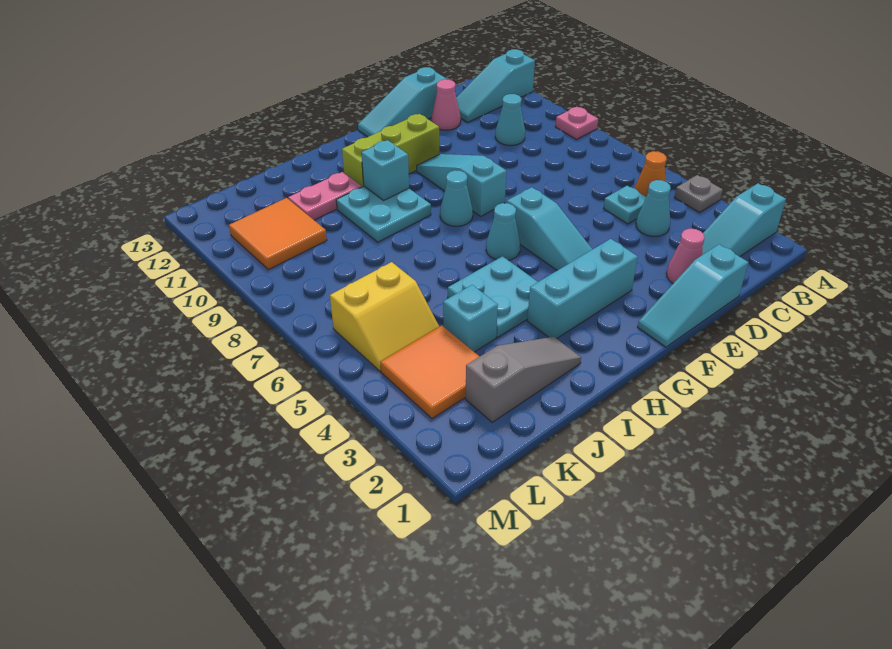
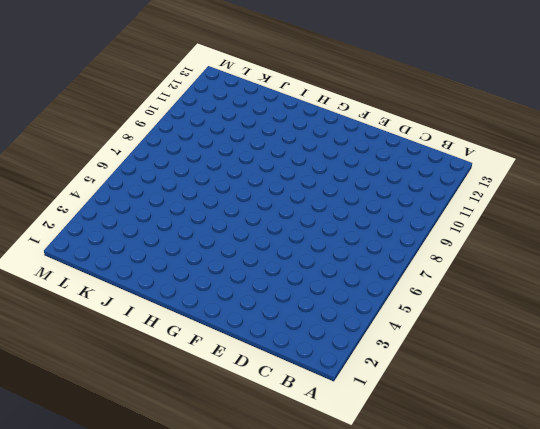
none -> cyan slope A2:C2 level 1 top A
none -> grey plate A4 level 1
none -> pink plate A9 level 1

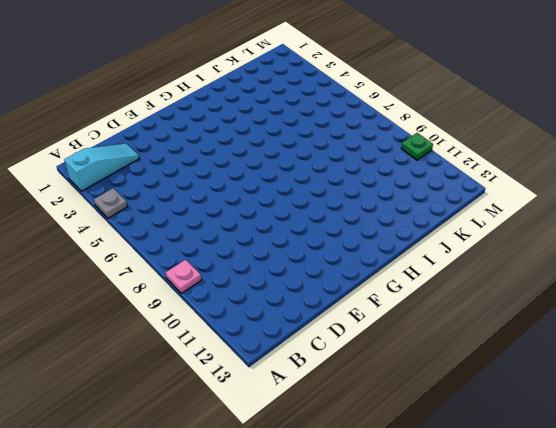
green plate M10 level 1 -> none
none -> cyan slope A12:C12 level 1 top A
none -> orange cone B5 level 1
none -> cyan cone C4 level 1

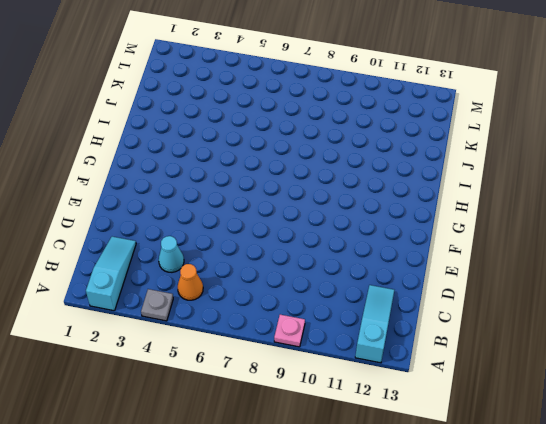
none -> cyan plate C5 level 1
none -> cyan cone C10 level 1
none -> cyan slope D1:F1 level 1 top D

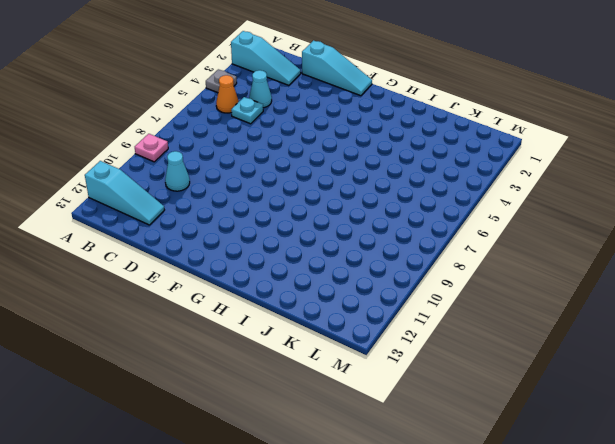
none -> pink cone D2 level 1
none -> pink cone D12 level 1
none -> cyan slope D13:F13 level 1 top D

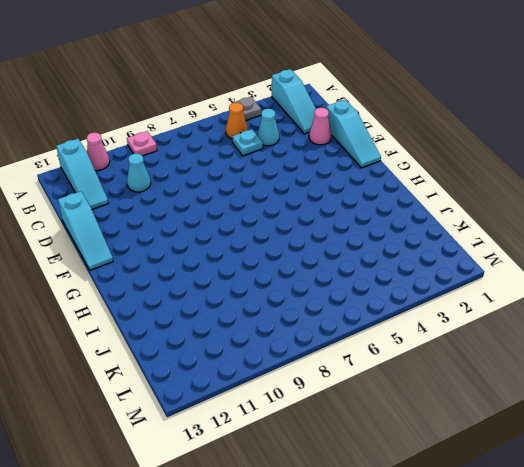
pink cone A11 level 1 -> pink cone D12 level 1
none -> cyan brick F3:H3 level 1
none -> cyan slope F4:F6 level 1 top 6
none -> cyan slope F8:F10 level 1 top 8

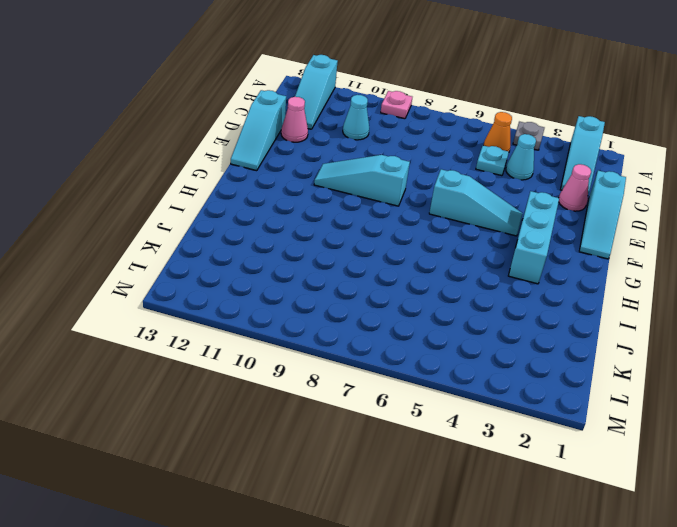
none -> lime brick F11:H11 level 1
none -> cyan cone G6 level 1
none -> cyan cone G8 level 1

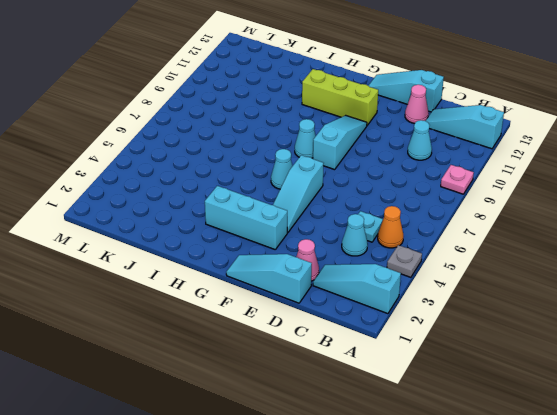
none -> cyan plate H4:I5 level 1
none -> cyan plate H9:I10 level 1
none -> grey slope I2:K2 level 1 top K

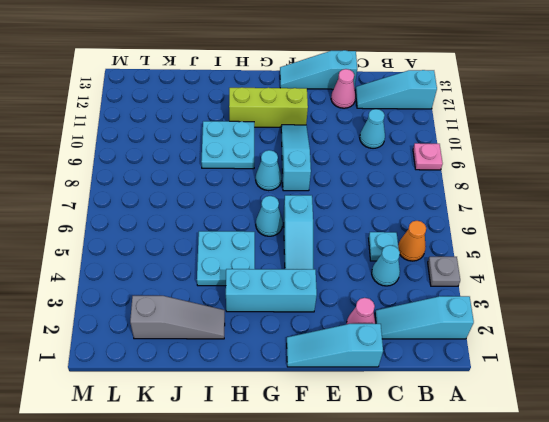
none -> pink plate I11:J11 level 1
none -> cyan brick J4 level 1
none -> orange tile K3:L4 level 1

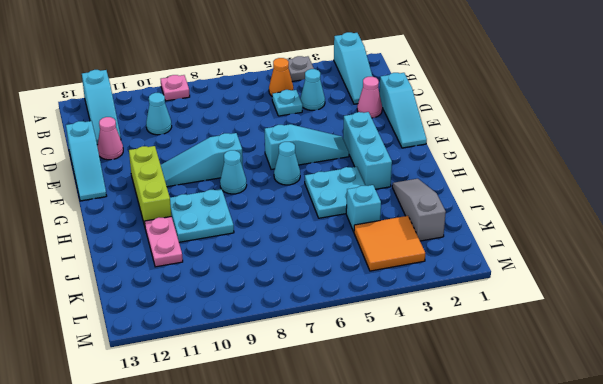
none -> yellow slope K5:L6 level 1 top 6
none -> orange tile K10:L11 level 1
none -> cyan brick H10 level 2

